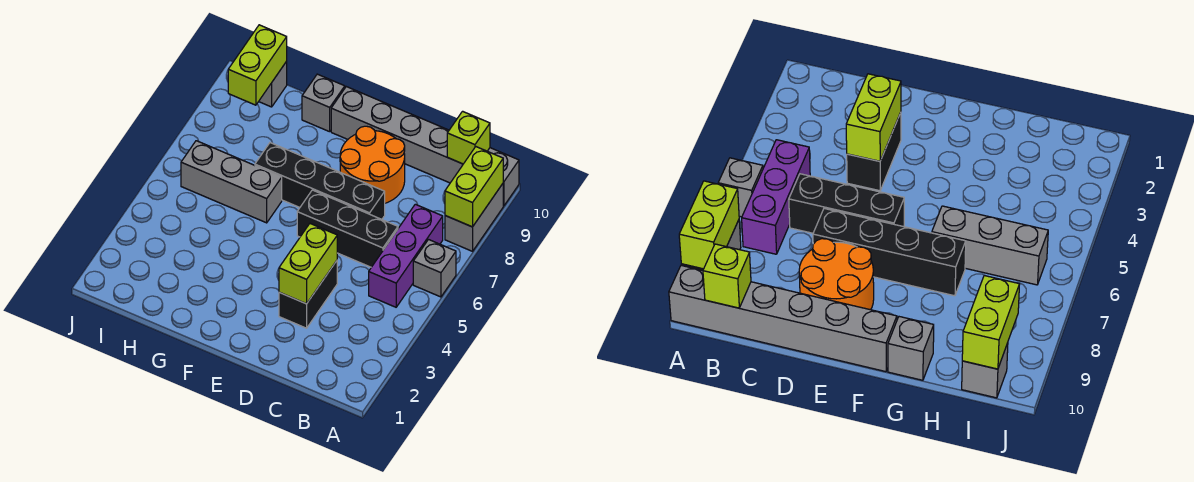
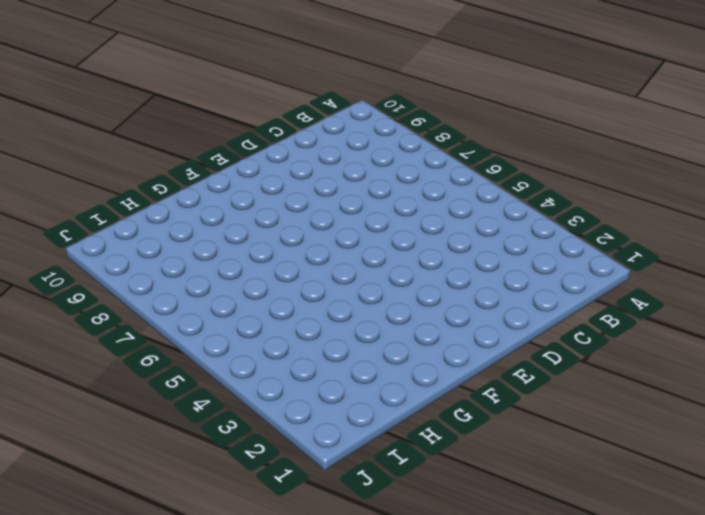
none -> grey brick A6 level 1
none -> grey brick A8:A9 level 1
none -> grey brick A10:F10 level 1

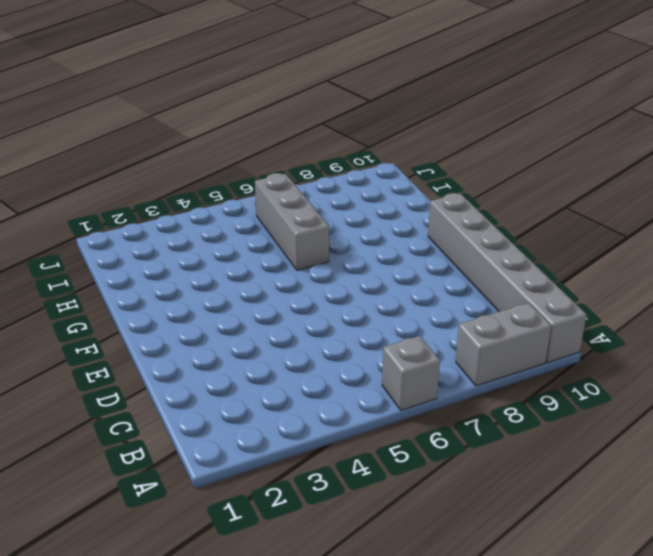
none -> purple brick B5:B7 level 1
none -> black brick C6:E6 level 1
none -> black brick D3:D4 level 1

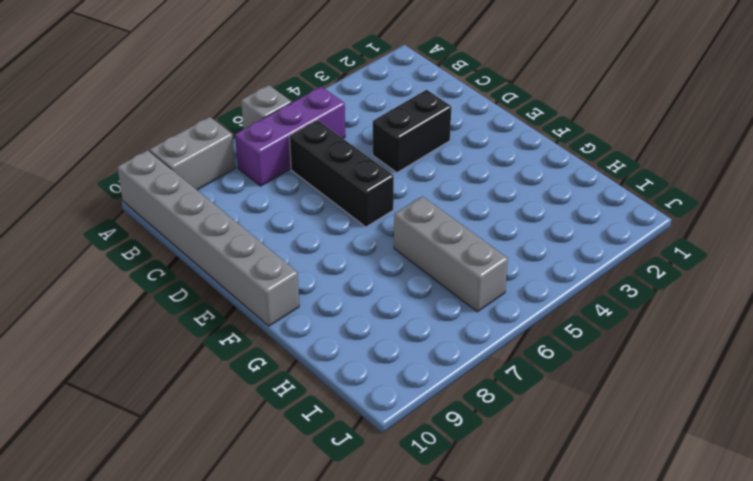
none -> black brick D7:G7 level 1
none -> orange round brick D8:E9 level 1
none -> grey brick G10 level 1

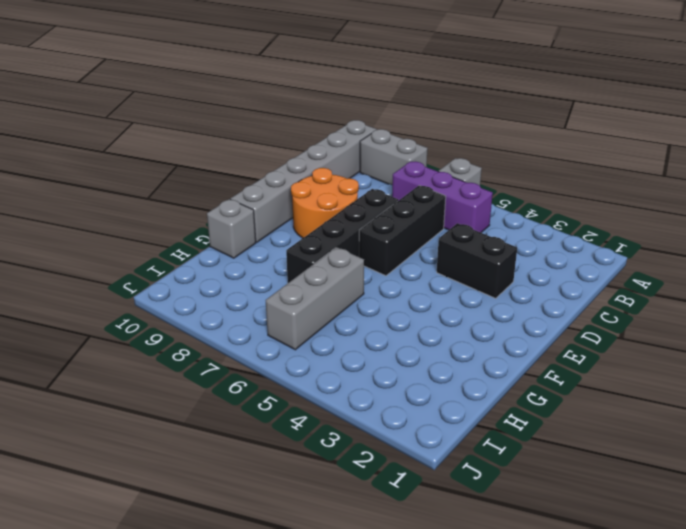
none -> grey brick I10 level 1
none -> lime brick A8:A9 level 2
none -> lime brick B10 level 2

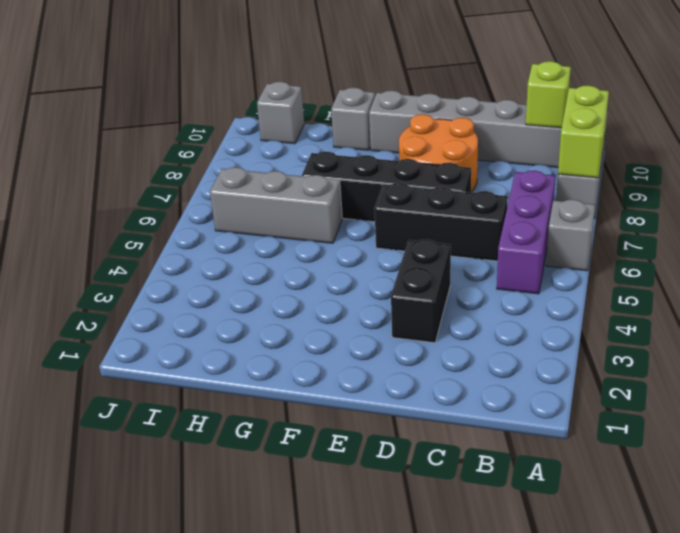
none -> lime brick D3:D4 level 2
none -> lime brick I9:I10 level 2

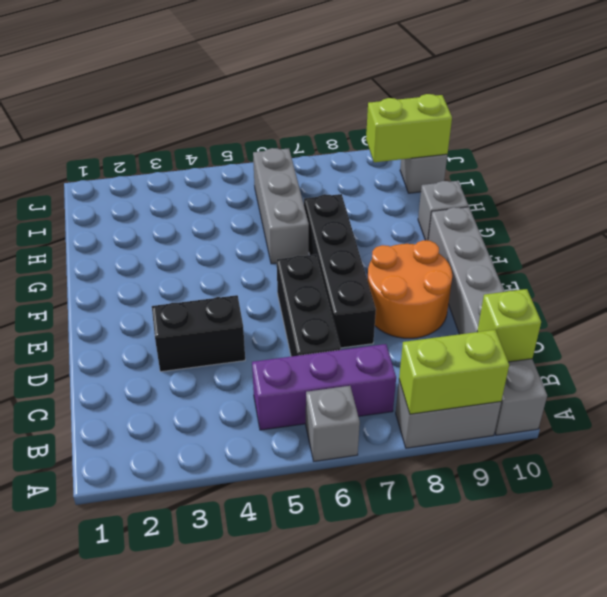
none -> lime brick D3:D4 level 2

